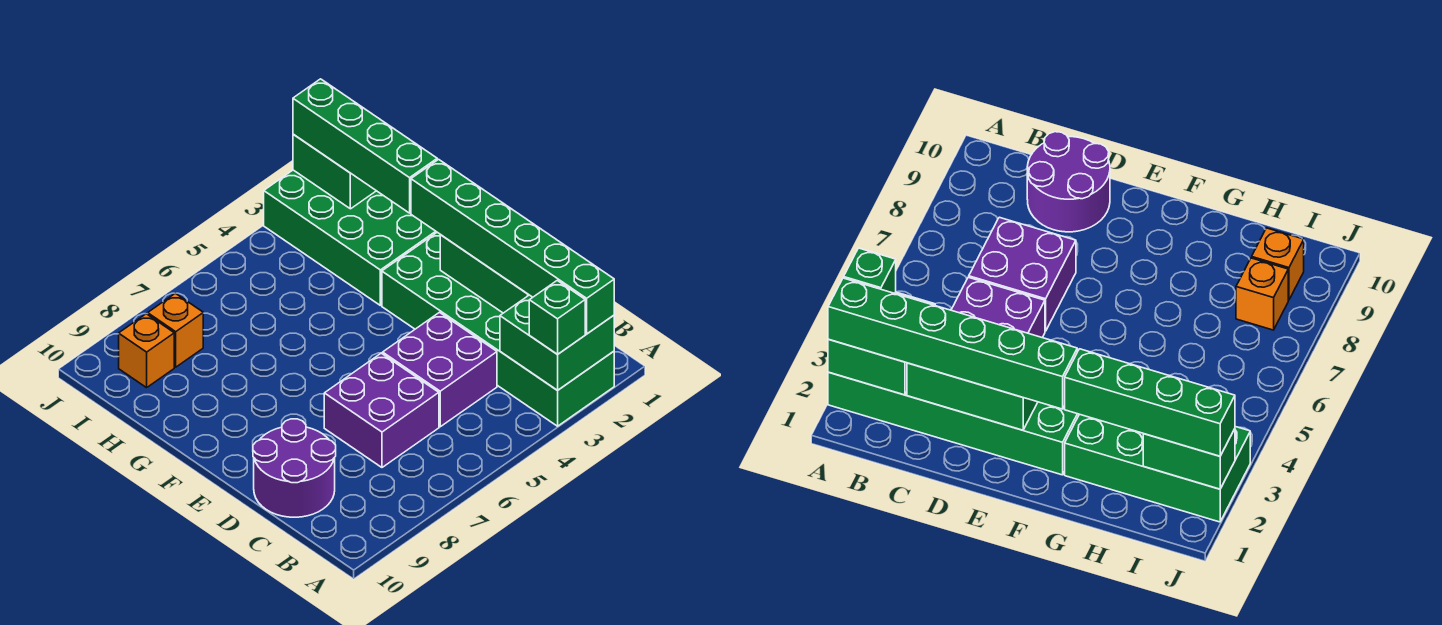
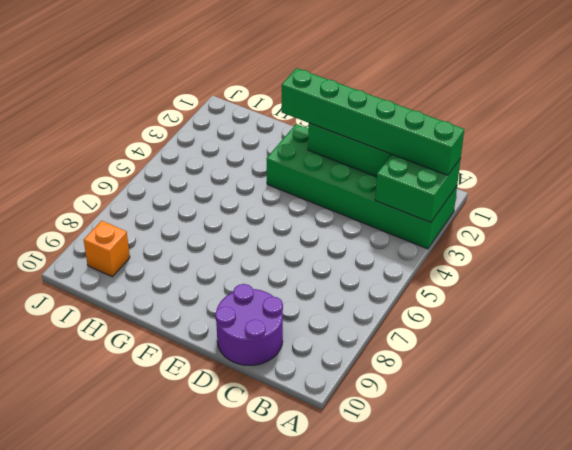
none -> purple brick C4:D5 level 1
none -> purple brick C6:D7 level 1
none -> green brick G2:J3 level 1

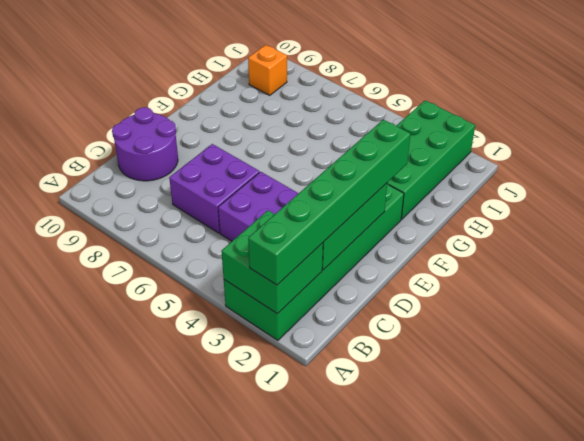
none -> orange brick I8 level 1
none -> green brick I2:J2 level 2
none -> green brick A3 level 3

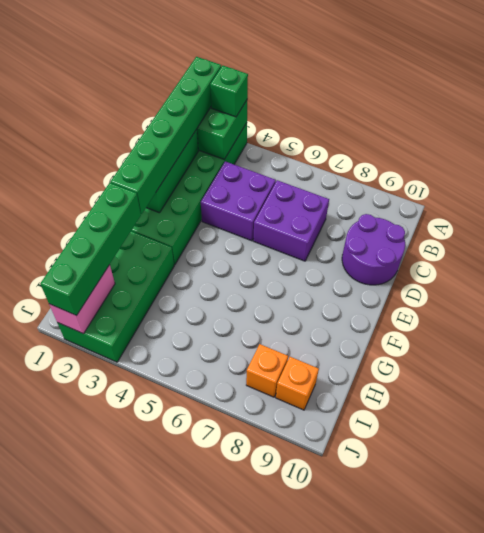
pink brick I2:J2 level 2 -> green brick I2:J2 level 2

